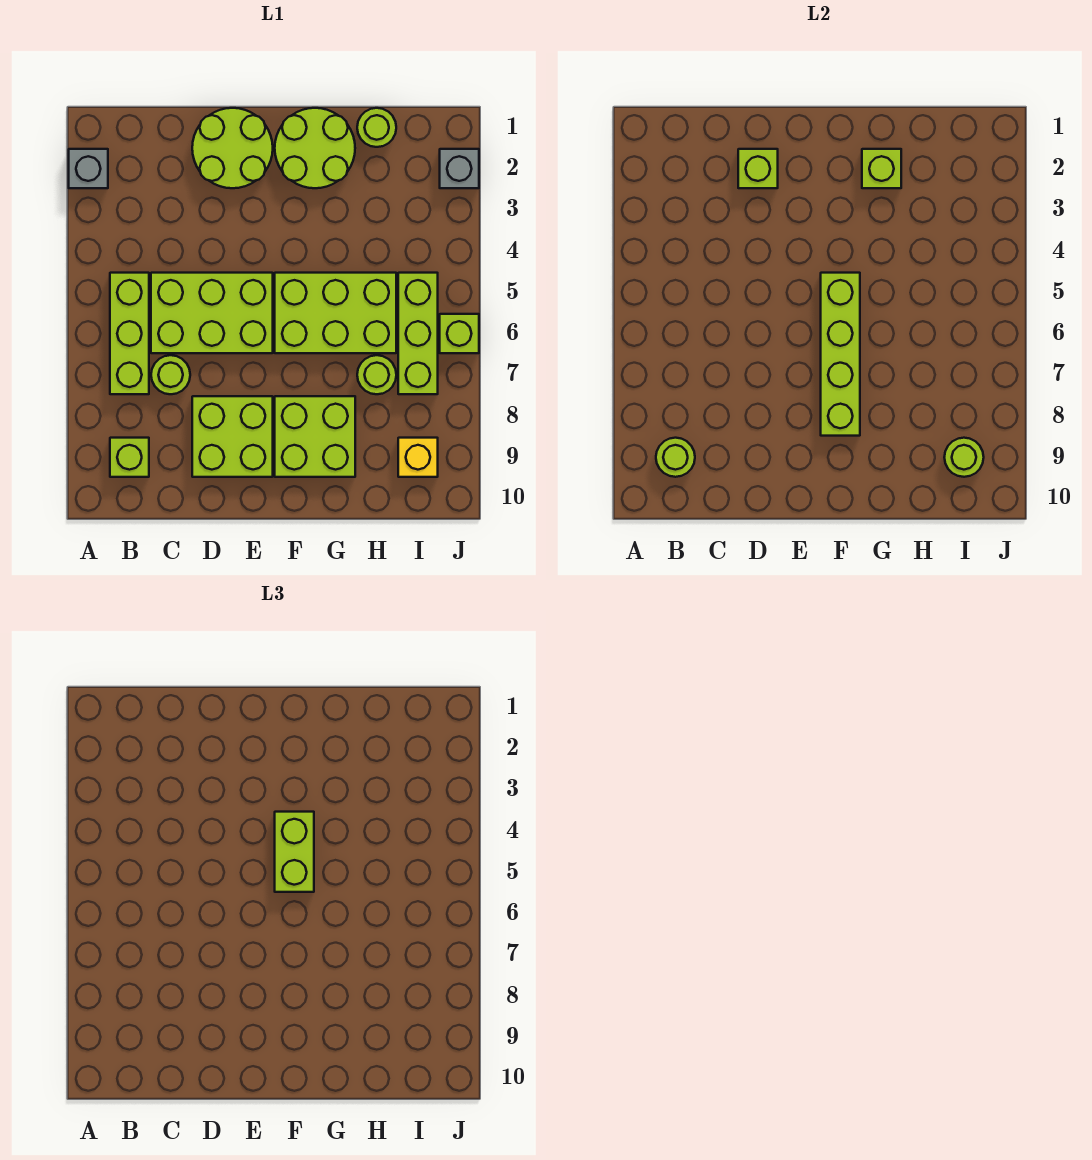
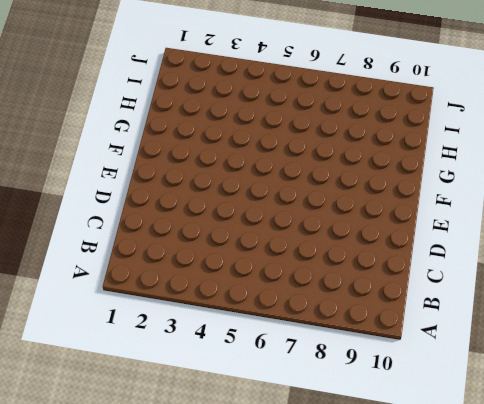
none -> grey brick A2 level 1
none -> lime brick B5:B7 level 1
none -> lime brick B9 level 1

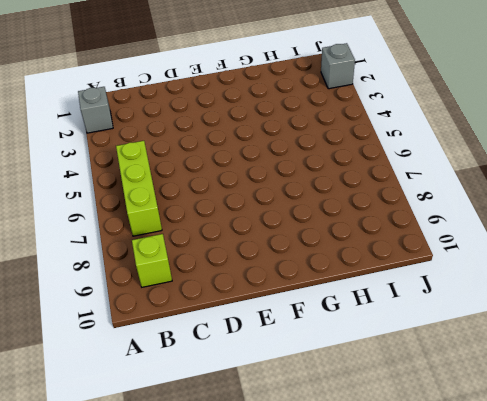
none -> lime brick C5:E6 level 1
none -> lime round brick C7 level 1
none -> lime round brick D1:E2 level 1

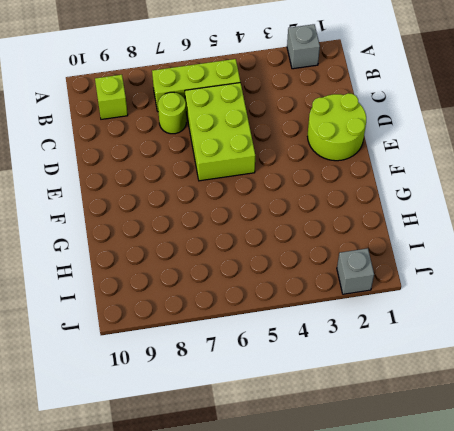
none -> lime brick D8:E9 level 1
none -> lime round brick F1:G2 level 1
none -> lime brick F5:H6 level 1

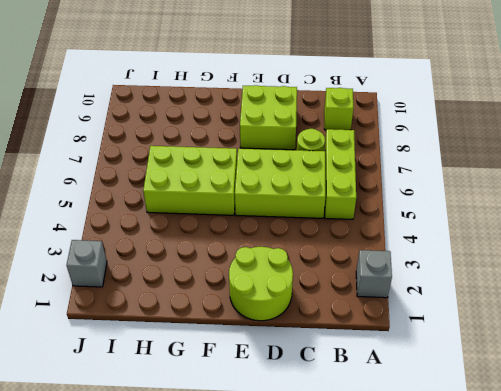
none -> lime round brick F1:G2 level 1
none -> lime brick F8:G9 level 1
none -> lime round brick H1 level 1

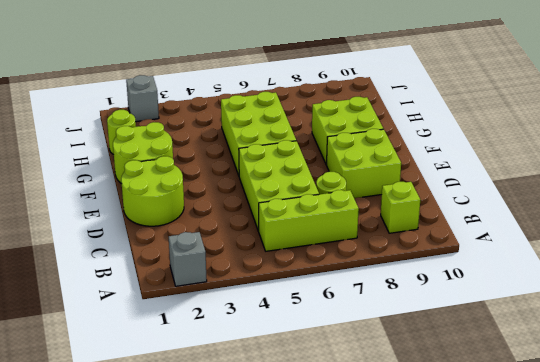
none -> lime round brick H7 level 1
none -> lime brick I5:I7 level 1
none -> yellow brick I9 level 1

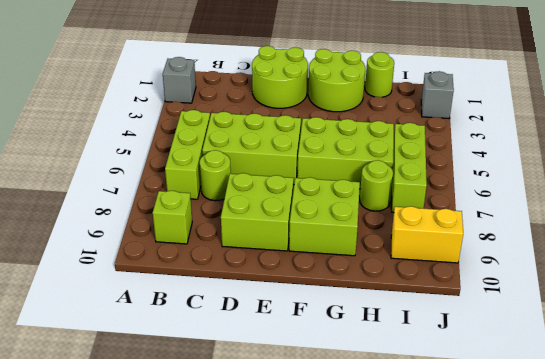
yellow brick I9:J9 level 1 -> yellow brick I9 level 1
none -> lime brick J6 level 1
none -> lime round brick B9 level 2
none -> lime brick D2 level 2

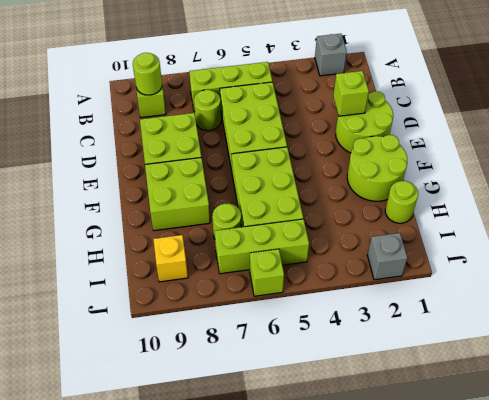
none -> lime brick F5:F8 level 2
none -> lime brick G2 level 2
none -> lime round brick I9 level 2

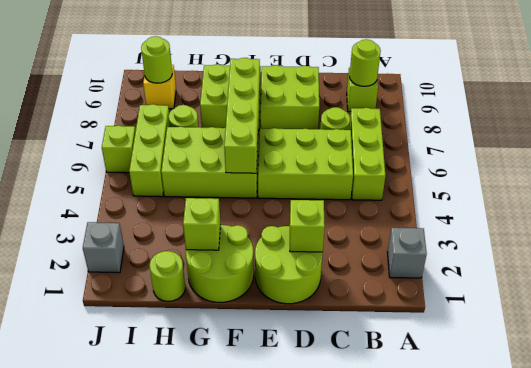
none -> lime brick F4:F5 level 3

